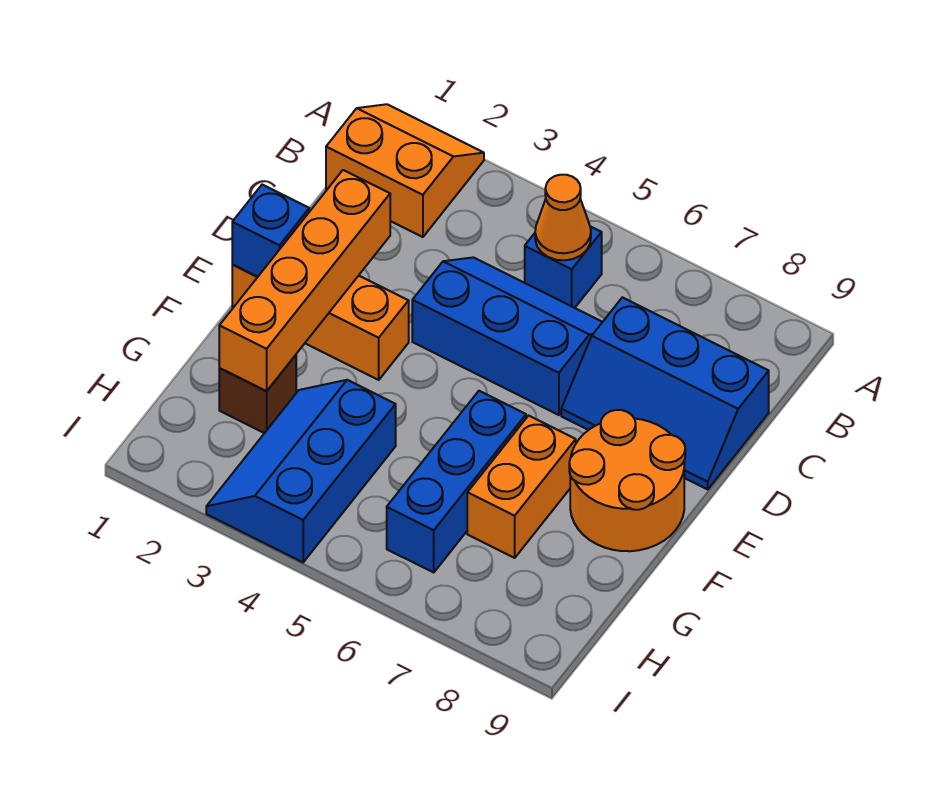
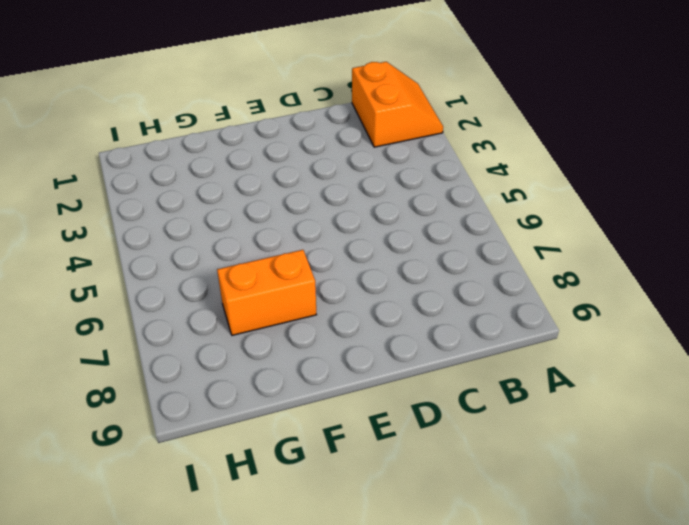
none -> blue brick B5 level 1
none -> blue slope C4:D6 level 1 top D
none -> blue slope C7:D9 level 1 top C

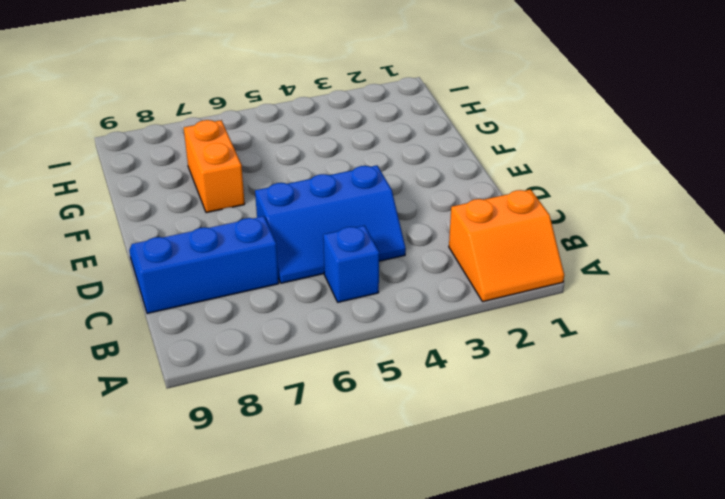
none -> orange brick E1:E3 level 1
none -> orange round brick E8:F9 level 1
none -> blue brick F6:H6 level 1

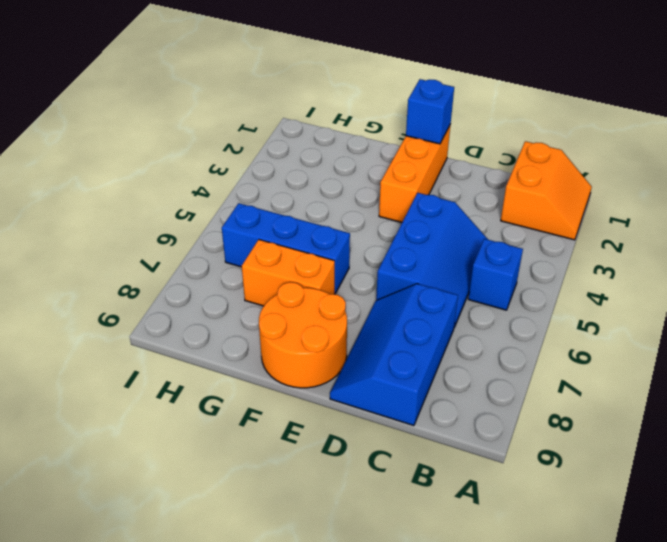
none -> brown brick G2 level 1
none -> blue slope G3:I4 level 1 top 4
none -> orange cone B5 level 2

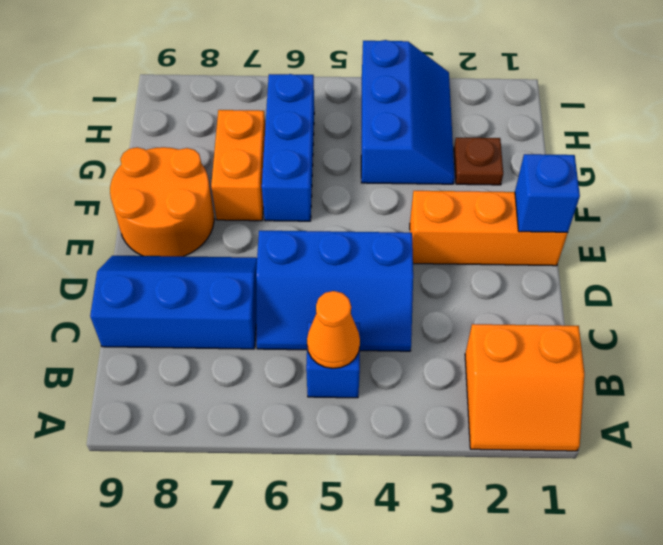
brown plate G2 level 1 -> brown brick G2 level 1
none -> orange brick D2:G2 level 2

